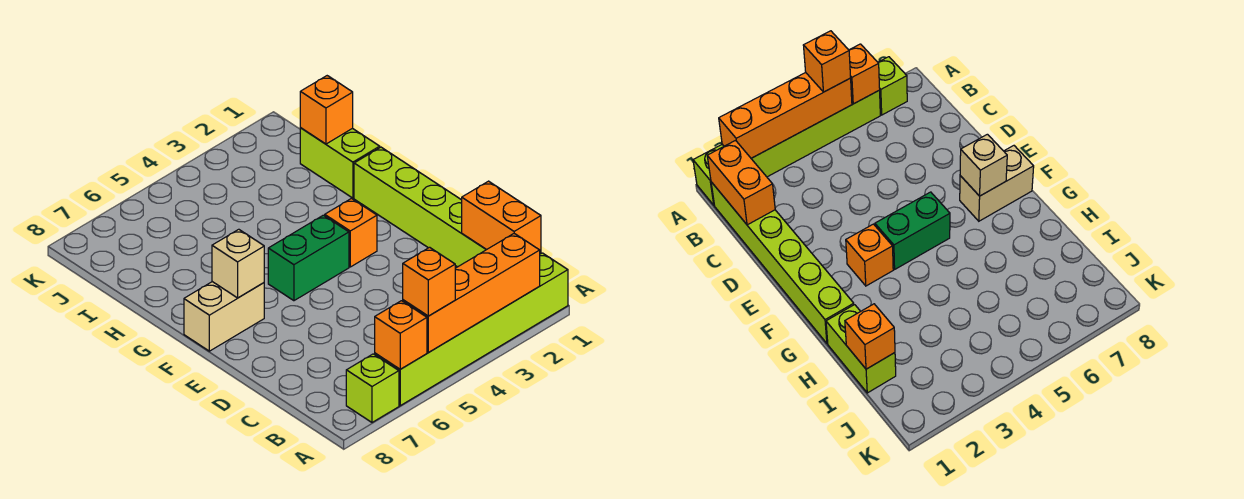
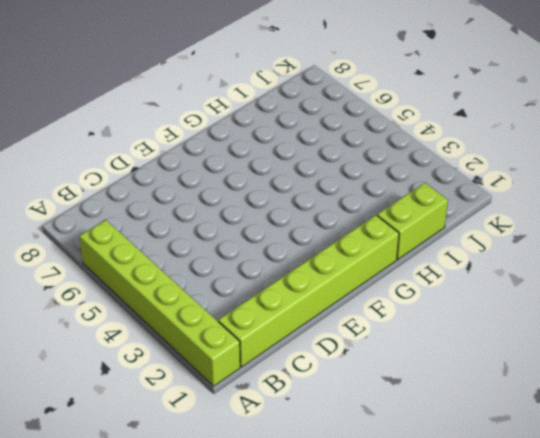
none -> lime brick A7 level 1
none -> orange brick F3 level 1
none -> green brick F4:F5 level 1

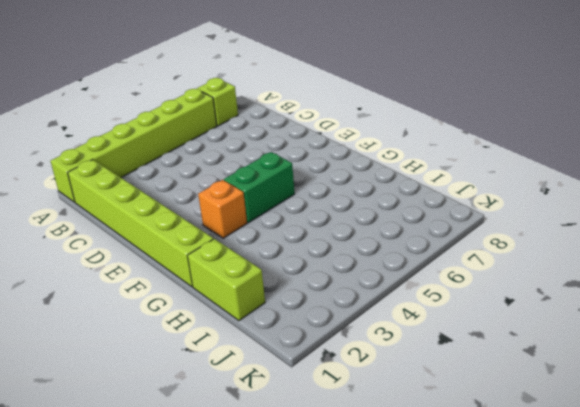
none -> tan brick F7:F8 level 1
none -> orange brick A2:A5 level 2
none -> orange brick A6 level 2

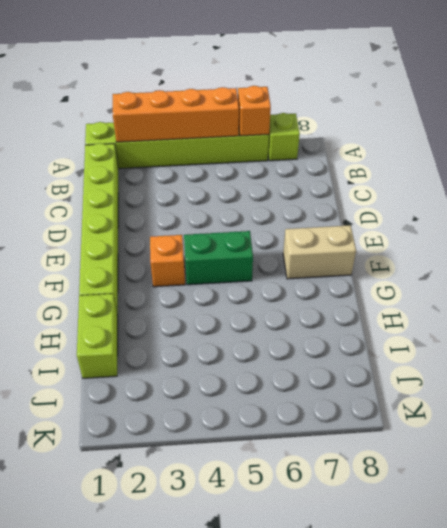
none -> orange brick B1:C1 level 2
none -> tan brick F7 level 2
none -> orange brick I1 level 2

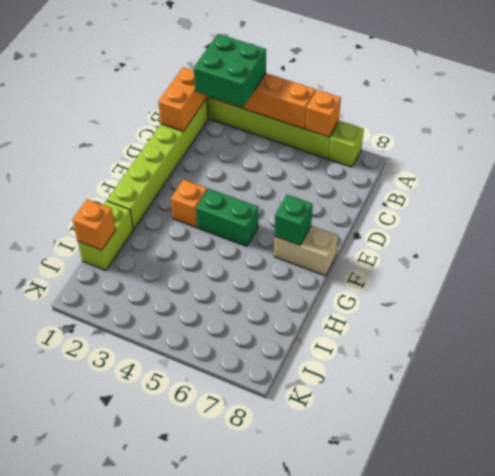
green brick A2:B3 level 3 -> none
green brick F7 level 2 -> tan brick F7 level 2
none -> orange brick A5 level 3

